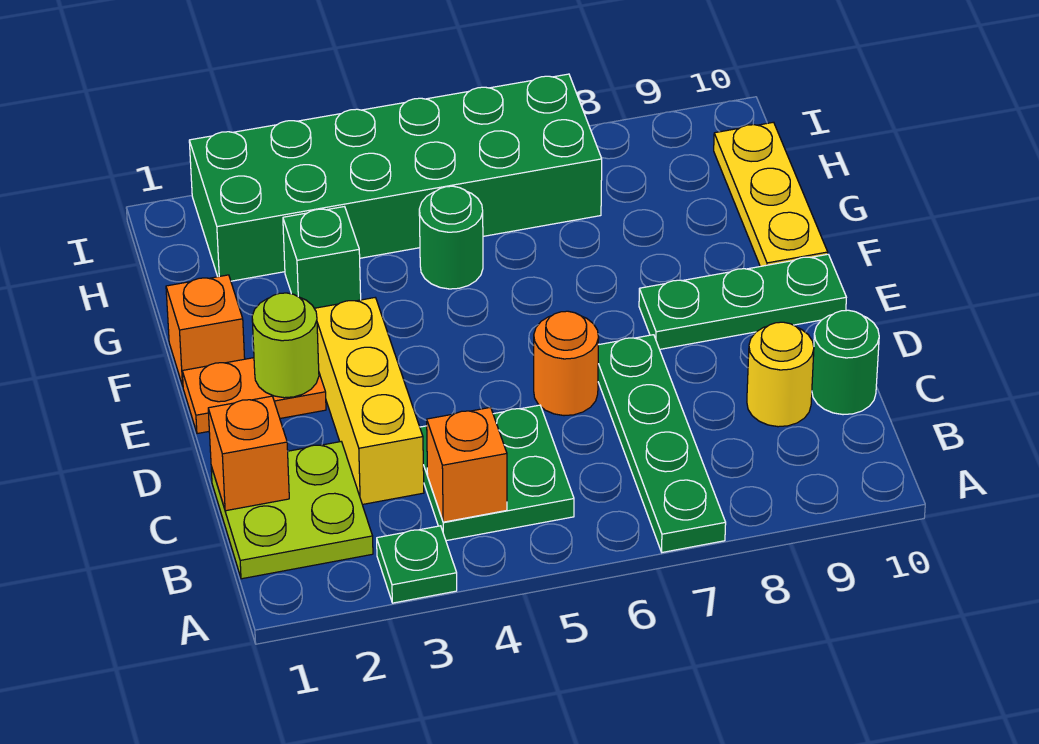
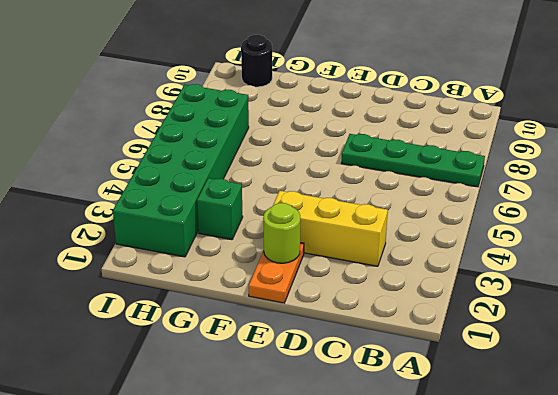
black round brick H10 level 1 -> yellow plate F10:H10 level 1
none -> green plate A3 level 1
none -> lime plate B1:C2 level 1
none -> green plate B4:C5 level 1

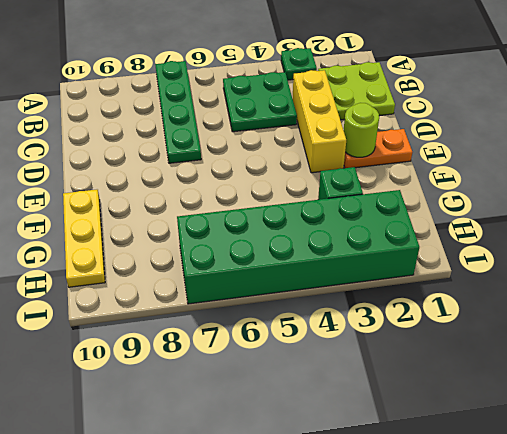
none -> yellow round brick C9 level 1
none -> green round brick C10 level 1
none -> orange round brick D6 level 1

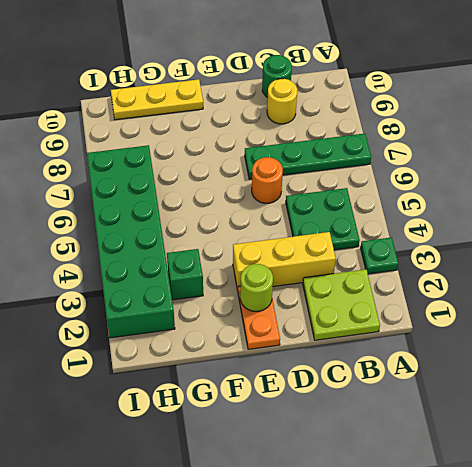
none -> green plate E8:E10 level 1
none -> orange brick F1 level 1
none -> green round brick G5 level 1

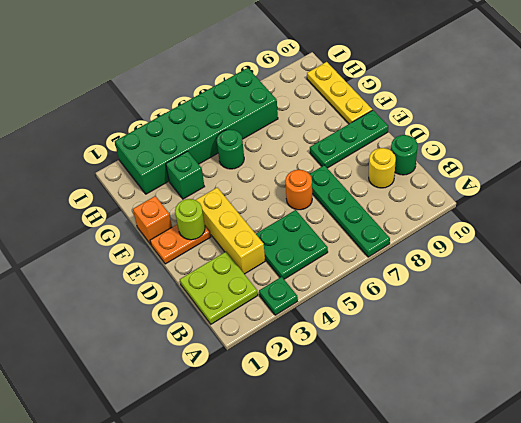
none -> orange brick B4 level 2
none -> orange brick C1 level 2

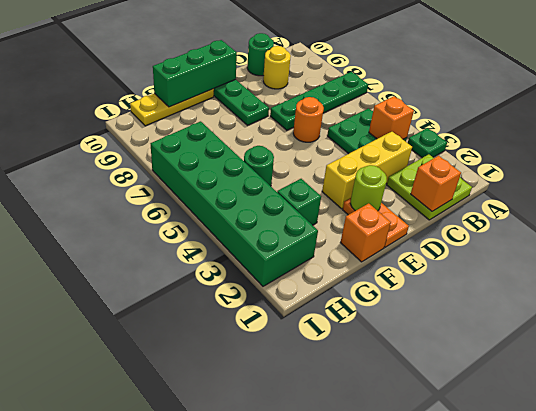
green brick E10:G10 level 2 -> none

